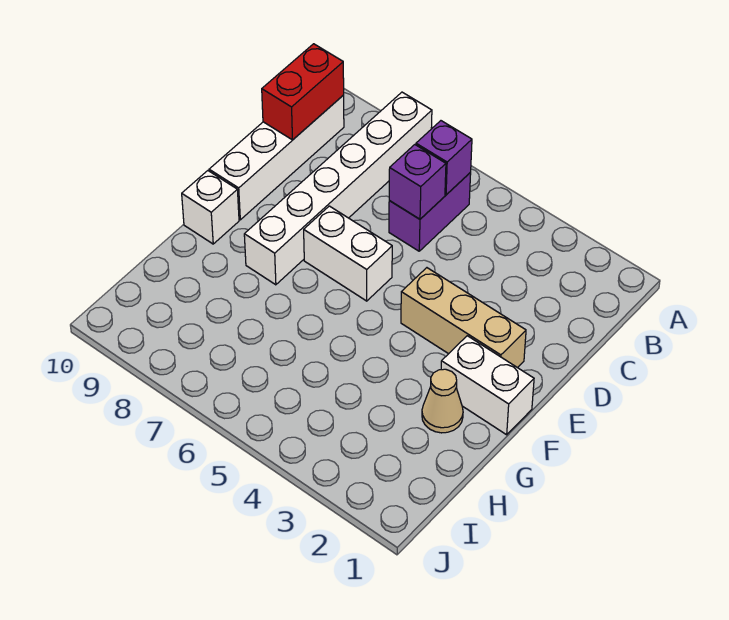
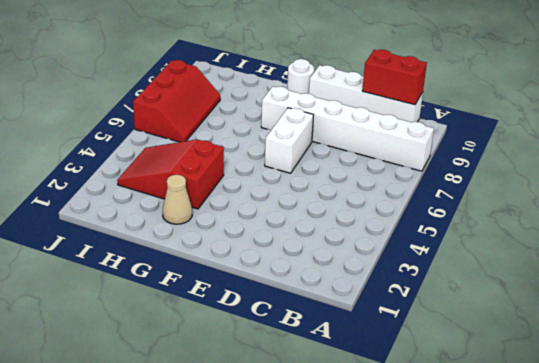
white round brick F10 level 1 -> white brick F10 level 1
red slope G3:I4 level 1 top G -> none
red slope I6:J8 level 1 top J -> none
none -> purple brick B6:C6 level 1
none -> tan brick E2:E4 level 1

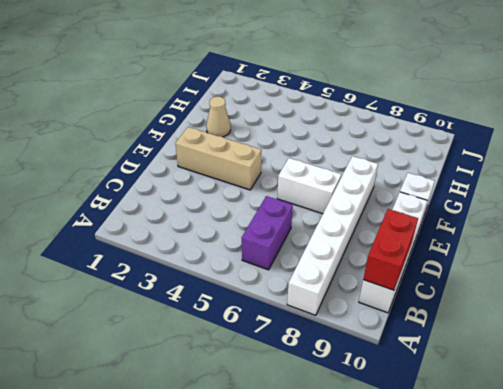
none -> white brick F1:F2 level 1
none -> purple brick B6 level 2

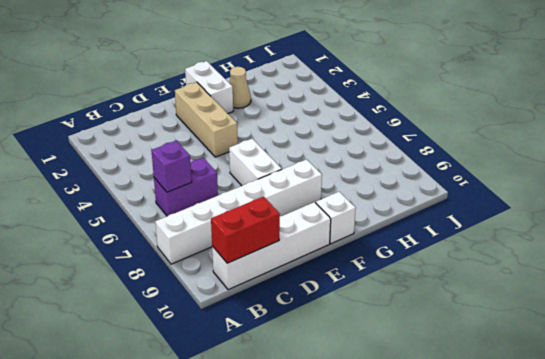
none -> purple brick C6 level 2

